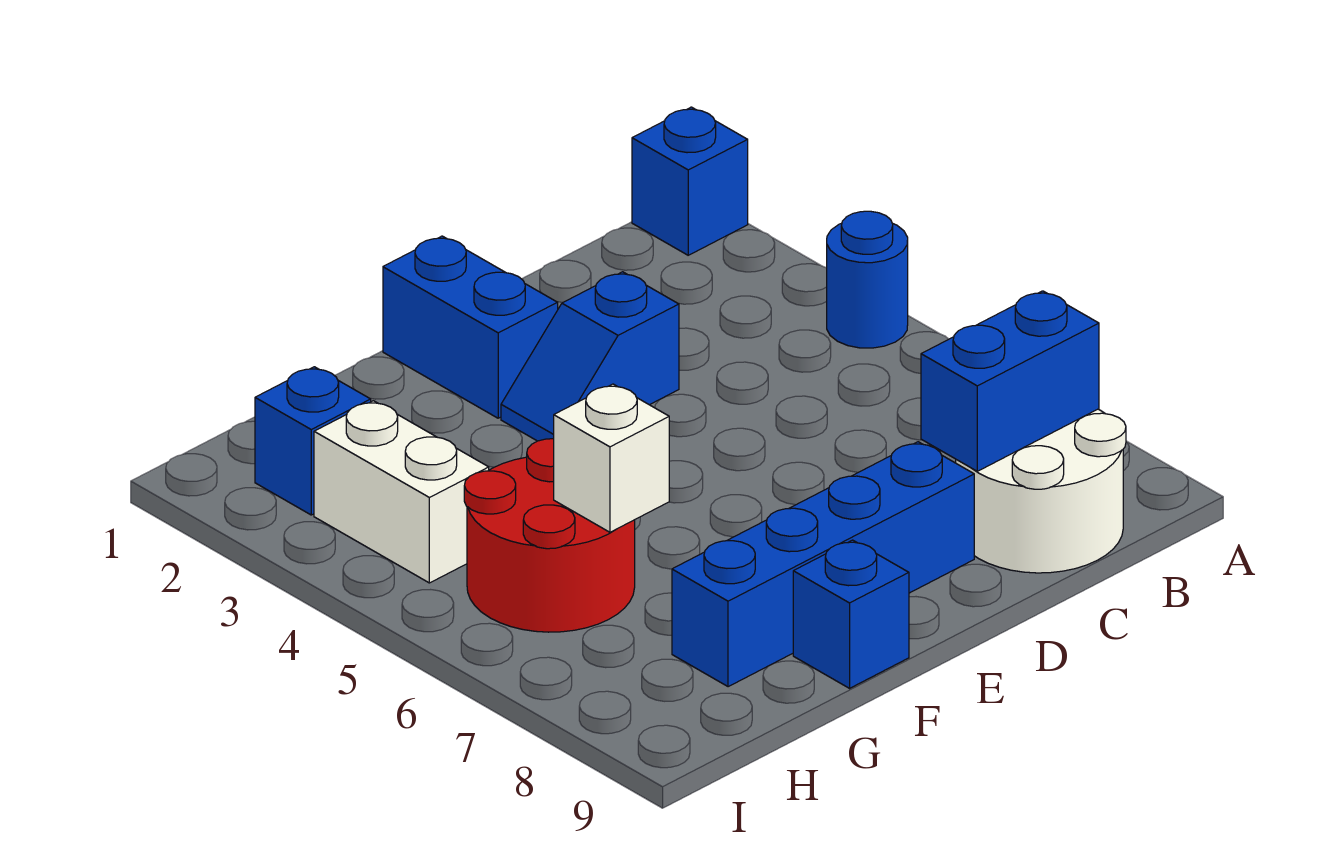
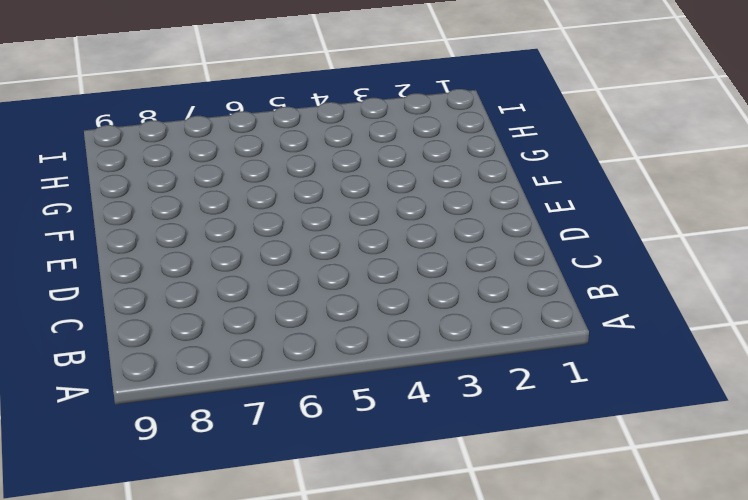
none -> blue brick A1 level 1
none -> blue round brick A4 level 1
none -> white round brick B8:C9 level 1

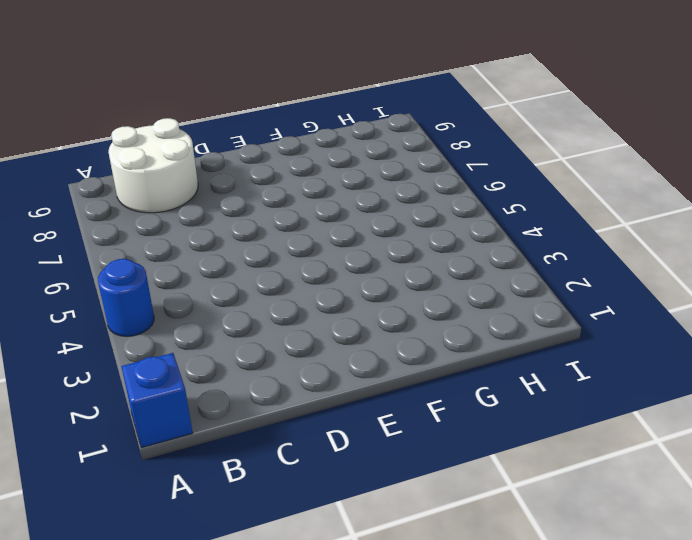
none -> blue slope D3:E3 level 1 top D
none -> blue brick D8:G8 level 1
none -> blue brick E1:E2 level 1

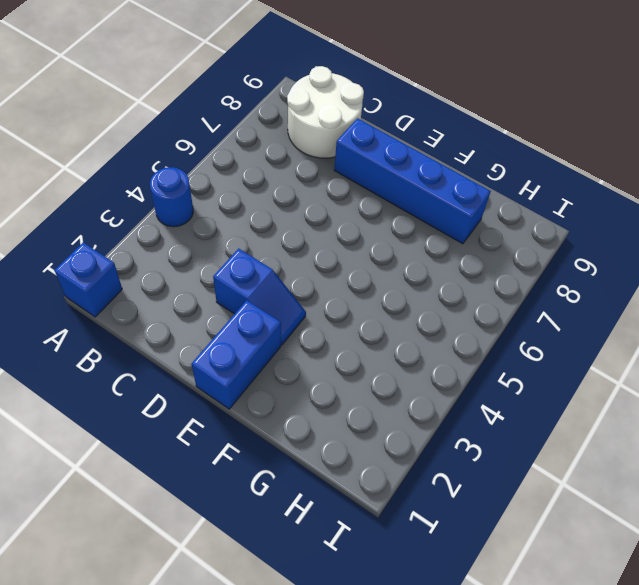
none -> blue brick F9 level 1
none -> red round brick G5:H6 level 1
none -> blue brick H2 level 1

